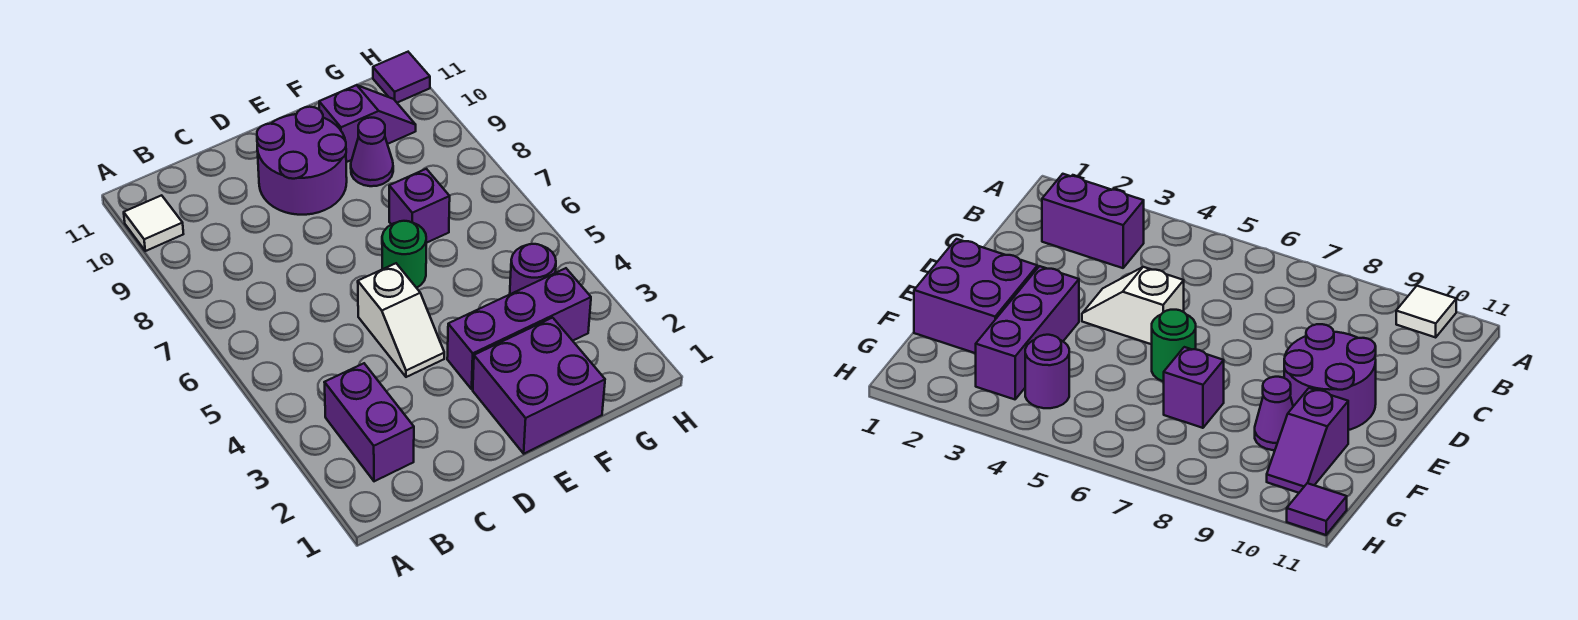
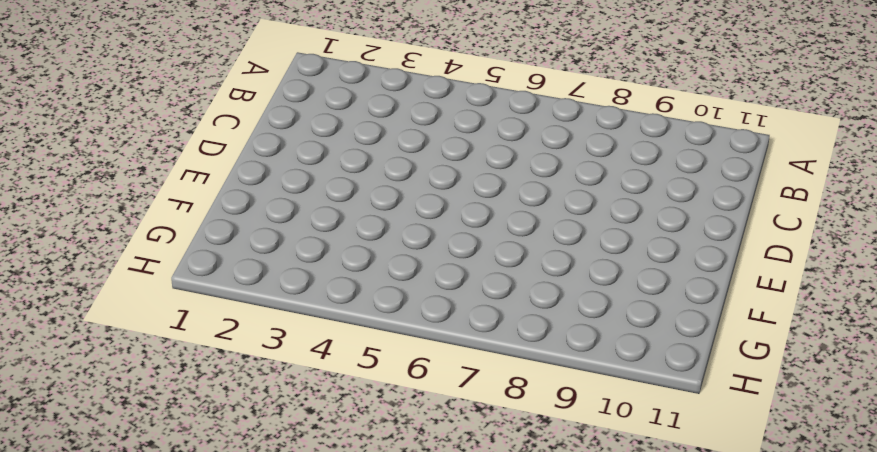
none -> white tile A10 level 1
none -> purple brick B2:B3 level 1
none -> white slope D4:D5 level 1 top 5

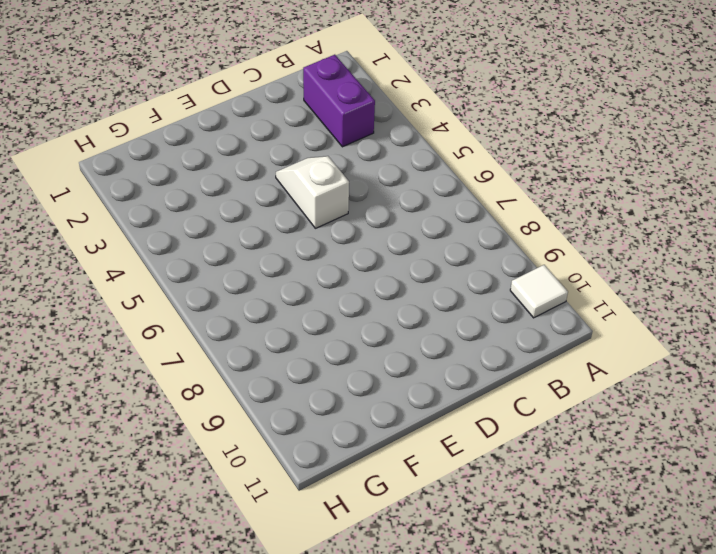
none -> purple round brick D9:E10 level 1
none -> purple brick E1:F2 level 1
none -> purple brick E3:G3 level 1

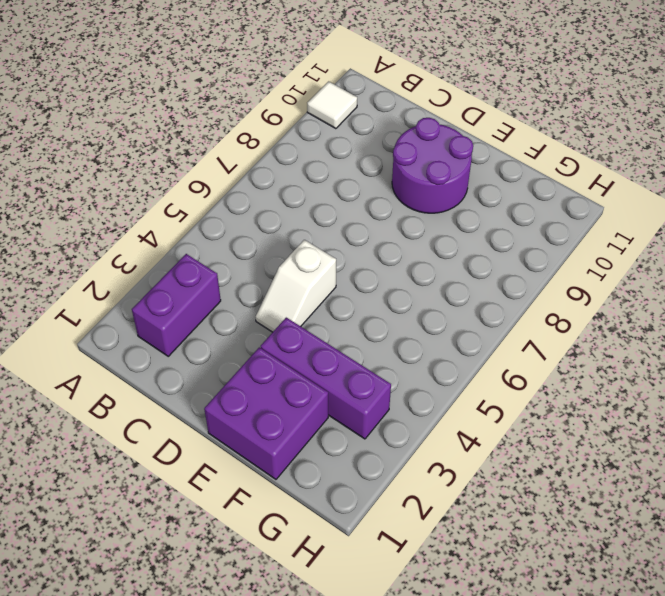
none -> green round brick E6 level 1
none -> purple brick F7 level 1
none -> purple cone F9 level 1

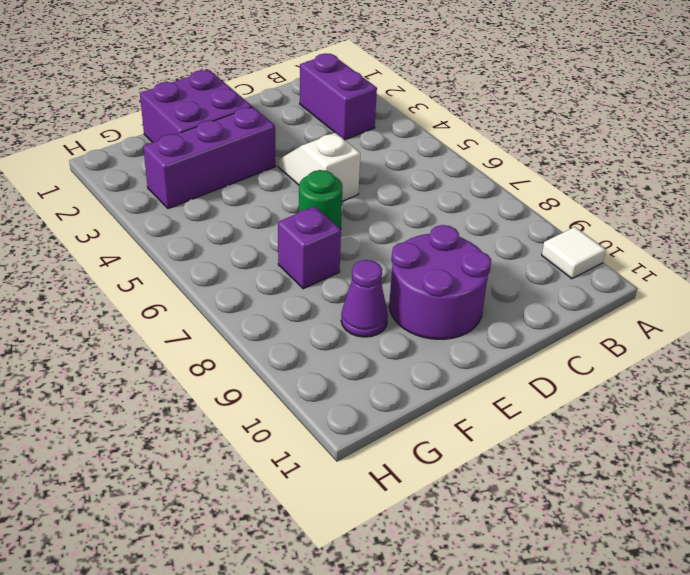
none -> purple slope F10:G10 level 1 top F
none -> purple round brick G4 level 1
none -> purple tile H11 level 1

